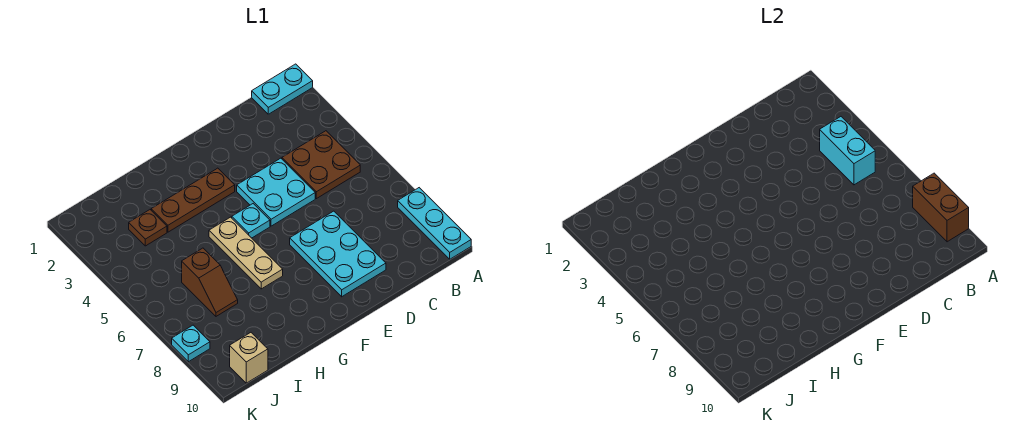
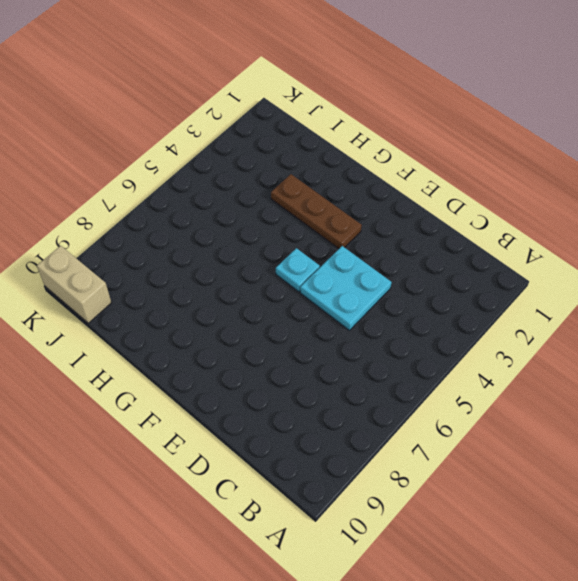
tan brick J10:K10 level 1 -> tan brick J10 level 1
none -> cyan plate A1:B1 level 1
none -> cyan plate A8:A10 level 1
none -> brown plate B4:C5 level 1

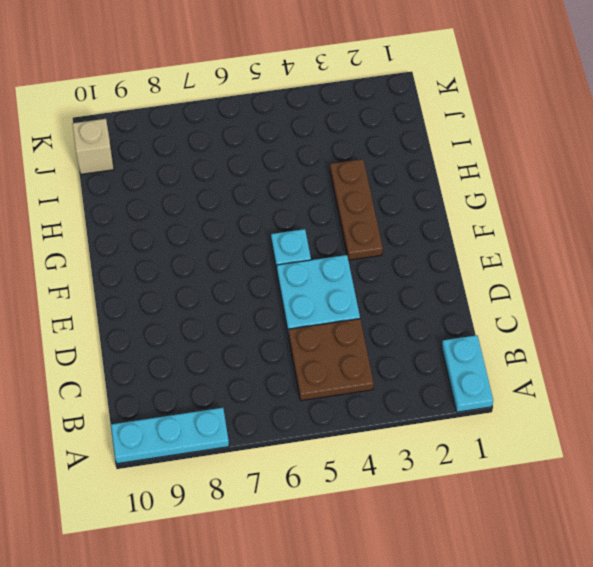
none -> cyan plate D7:E9 level 1
none -> tan plate G5:G7 level 1
none -> brown plate I3 level 1

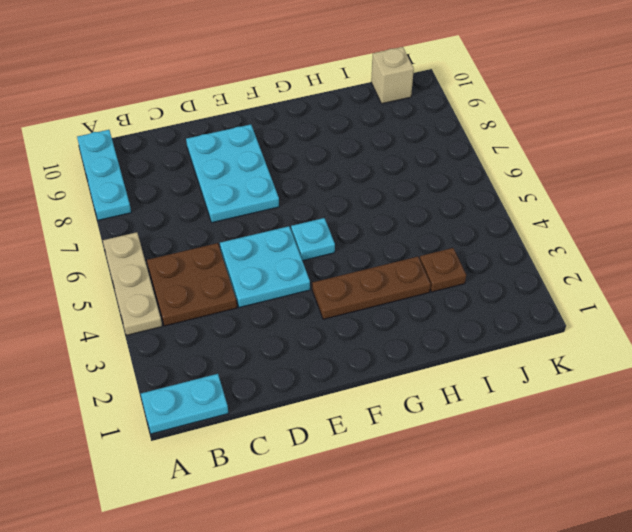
tan plate A4:A6 level 1 -> tan plate G5:G7 level 1
none -> brown slope I6:I7 level 1 top 6
none -> cyan plate K8 level 1
none -> brown brick A8:A9 level 2

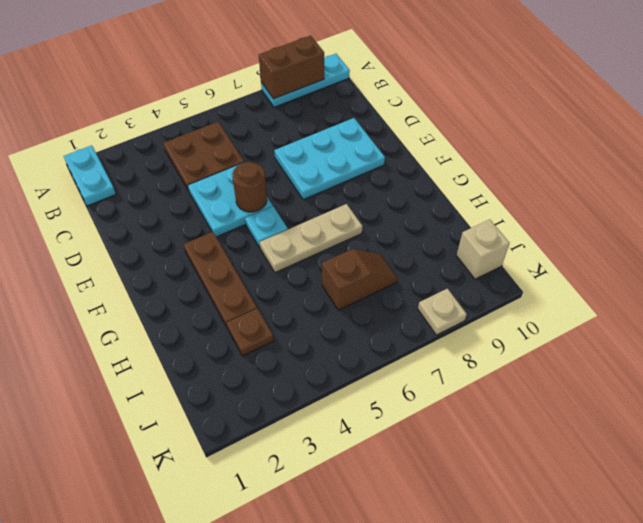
brown round brick E5 level 2 -> none
tan plate K8 level 1 -> cyan plate K8 level 1
none -> cyan brick B4:B5 level 2

